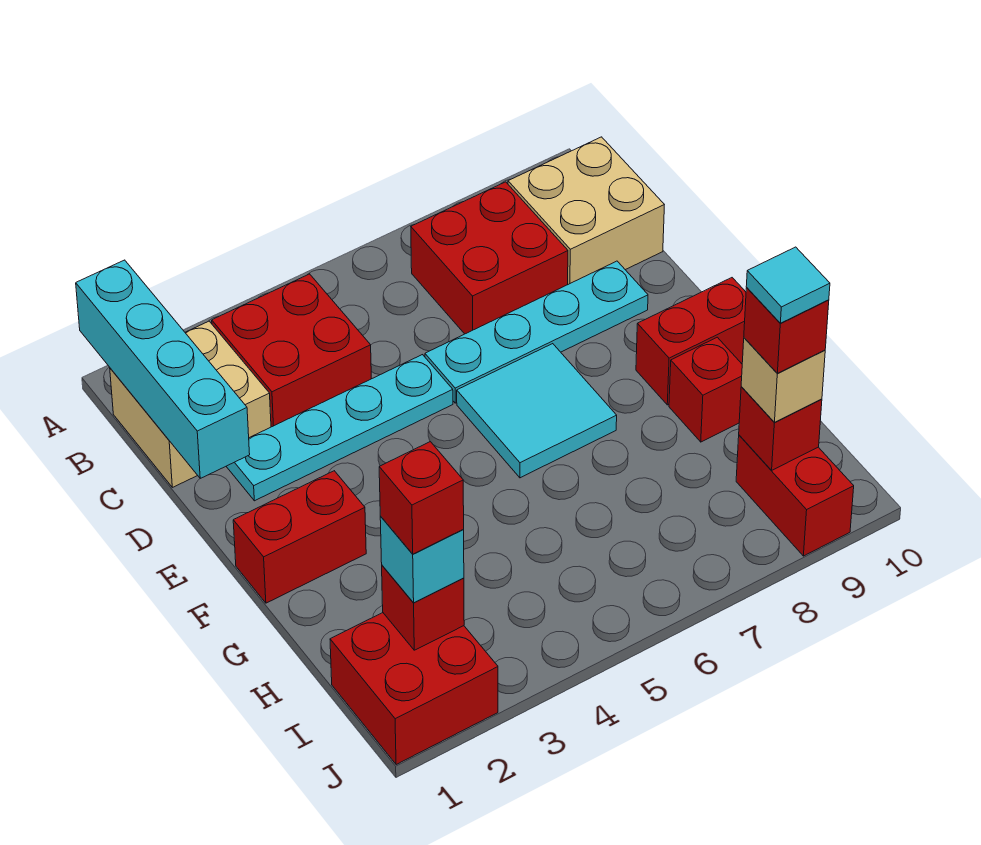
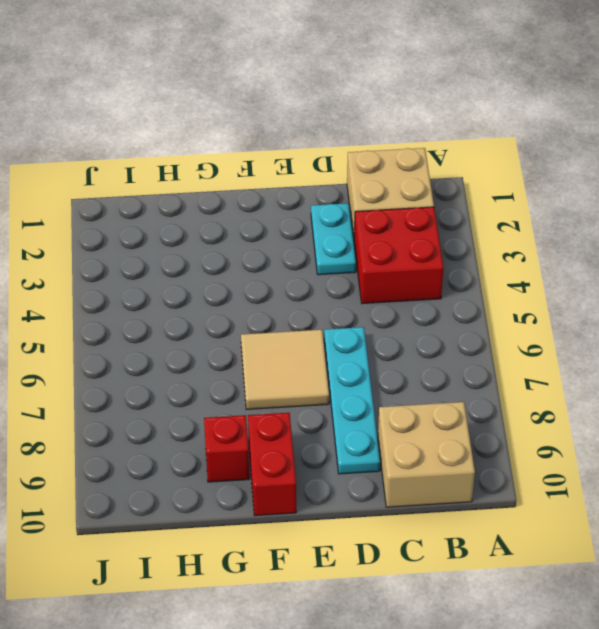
cyan plate D2:D3 level 1 -> cyan plate D2:D5 level 1
tan tile E6:F7 level 1 -> cyan tile E6:F7 level 1
none -> red brick B7:C8 level 1
none -> red brick F1:F2 level 1
none -> red brick I1:J2 level 1

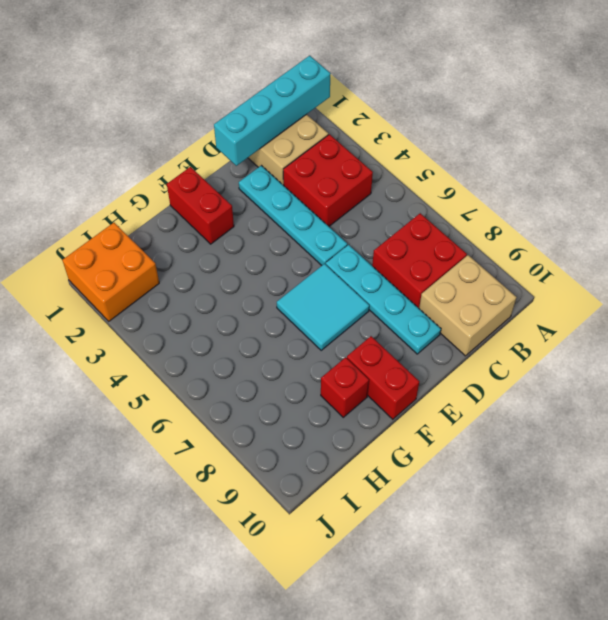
orange brick I1:J2 level 1 -> red brick I1:J2 level 1
none -> red brick I9:J9 level 1
none -> red brick I2 level 2
none -> red brick I9 level 2

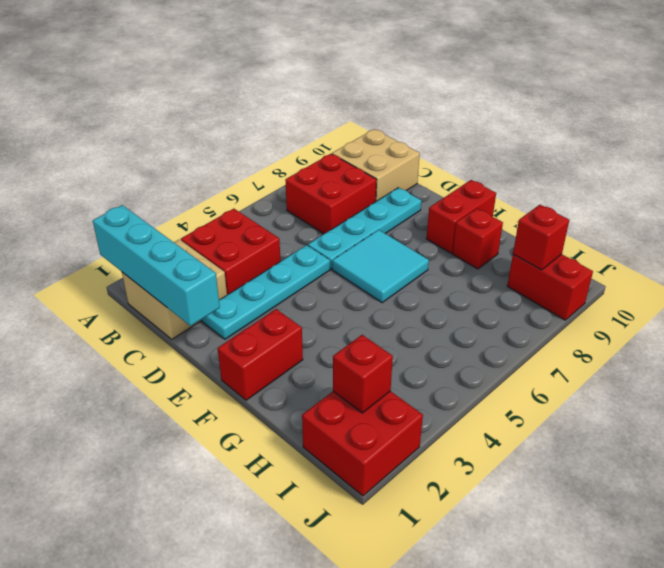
none -> cyan brick I2 level 3
none -> tan brick I9 level 3
none -> red brick I2 level 4

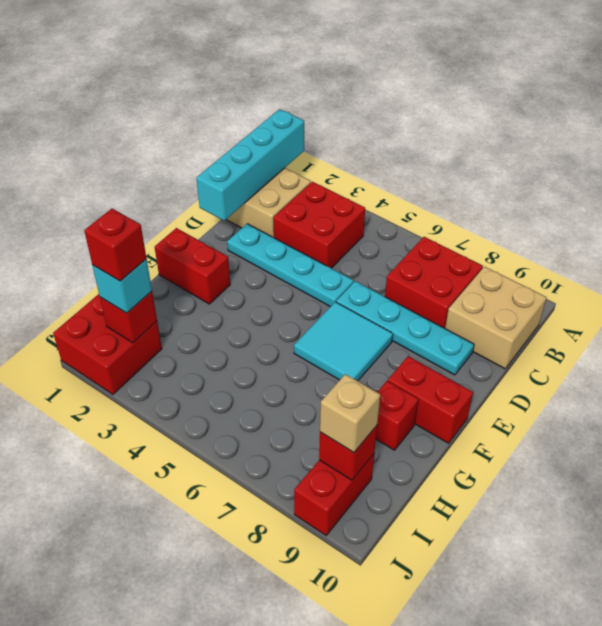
none -> red brick I9 level 4
none -> cyan tile I9 level 5

